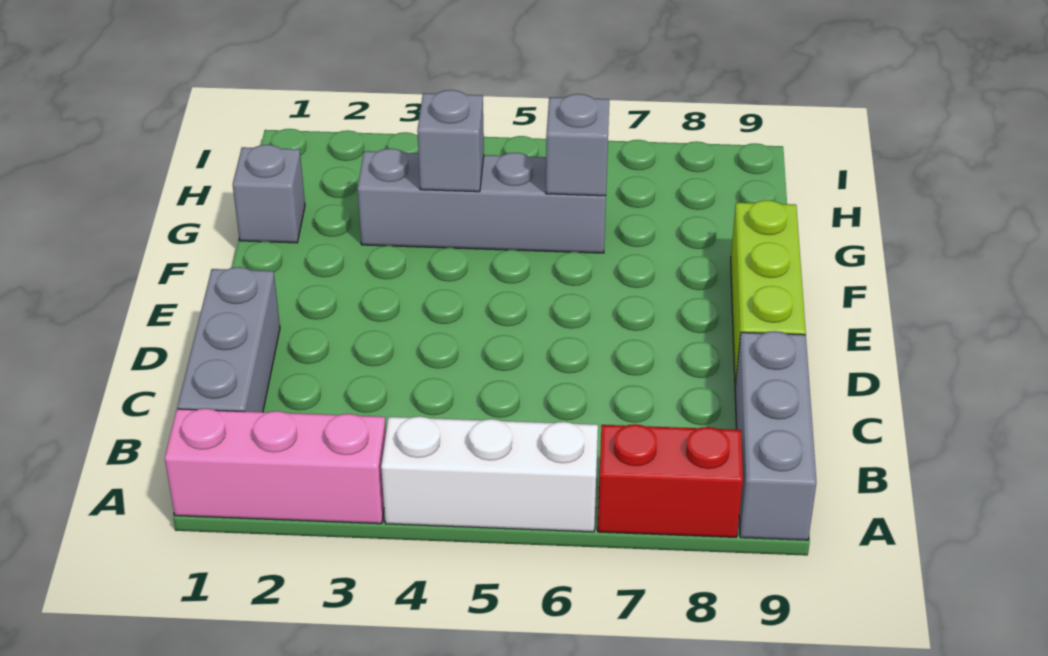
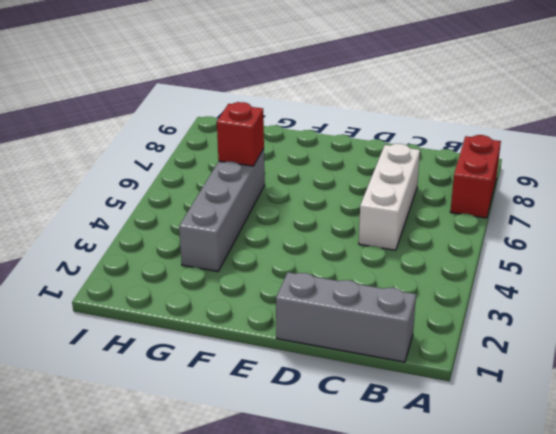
white brick C5:C7 level 1 -> white brick A4:A6 level 1
red brick G6 level 2 -> grey brick G6 level 2
none -> pink brick A1:A3 level 1
none -> grey brick A9:C9 level 1

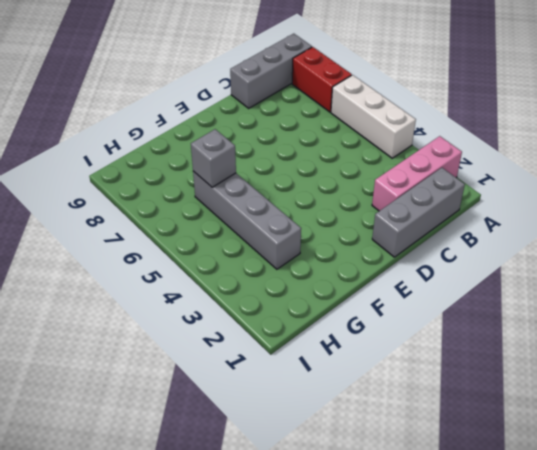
pink brick A2:C2 level 1 -> pink brick A1:A3 level 1
none -> lime brick D9:F9 level 1
none -> grey brick G1 level 1

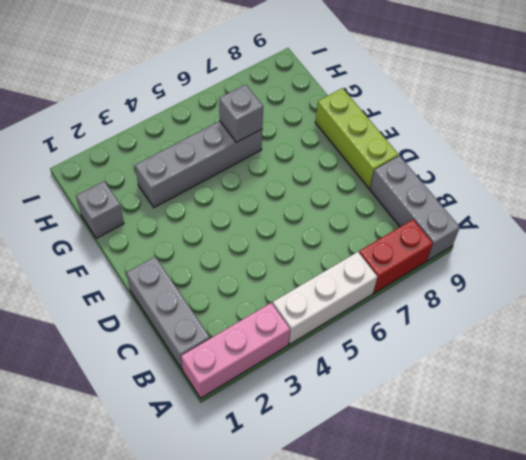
none -> grey brick G4 level 2

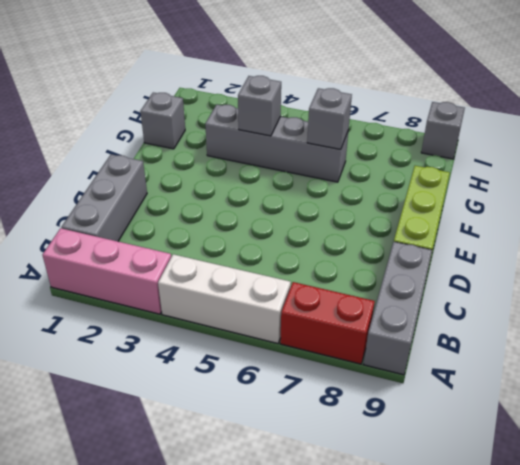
grey brick I9 level 1 -> none

